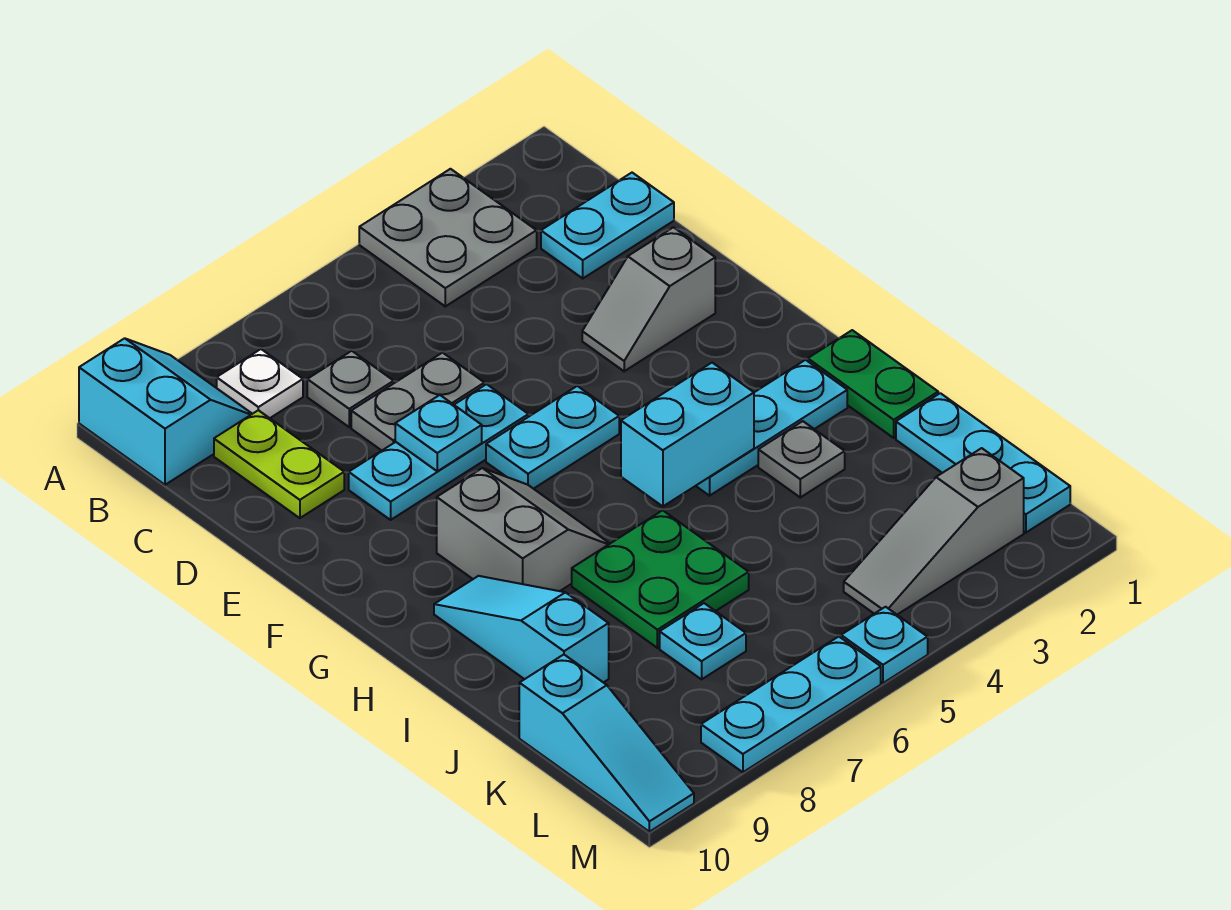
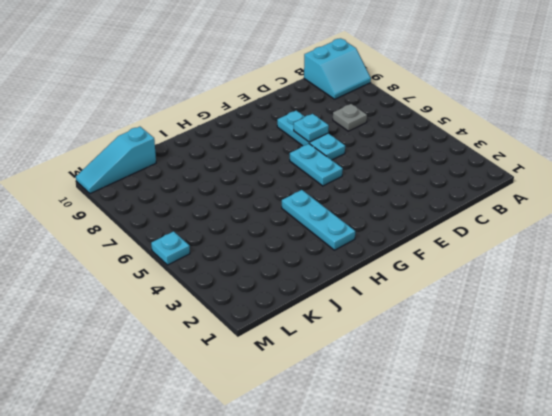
none -> grey plate A3:B4 level 1
none -> white plate B8 level 1
none -> cyan plate C1:C2 level 1

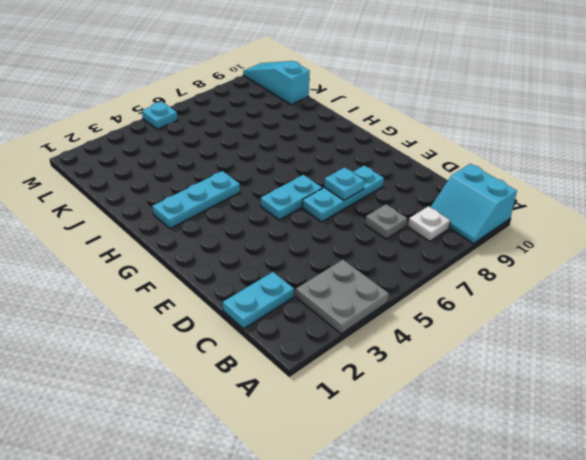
none -> lime plate C9:D9 level 1
none -> grey plate D6:D7 level 1
none -> grey slope E2:E3 level 1 top 2

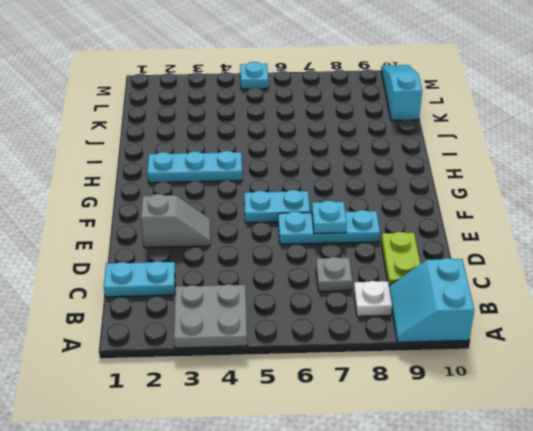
none -> grey plate D6:D7 level 1
none -> grey slope G7:H8 level 1 top 8
none -> green plate H1:I1 level 1

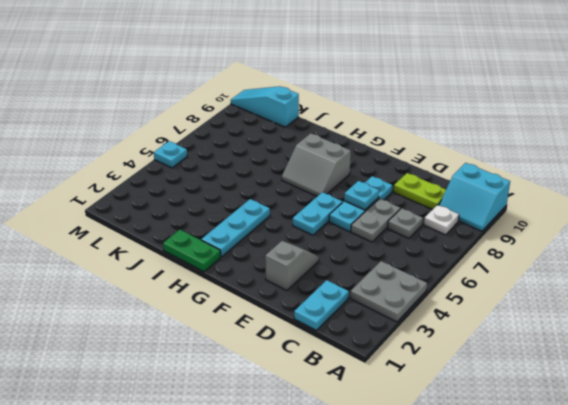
none -> cyan slope H9:J9 level 1 top J
none -> grey plate I3 level 1
none -> green plate I6:J7 level 1

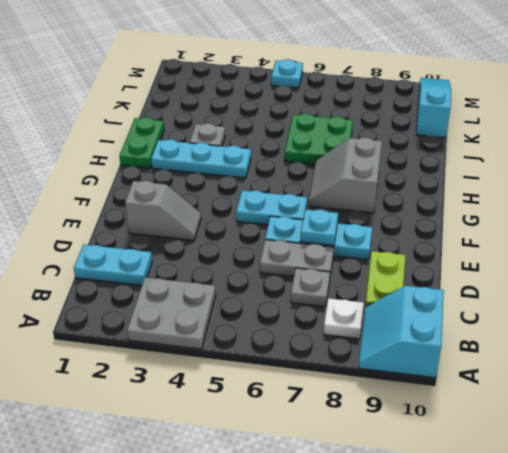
none -> cyan slope H9:J9 level 1 top J
none -> cyan plate J1:L1 level 1
none -> cyan plate K7 level 1

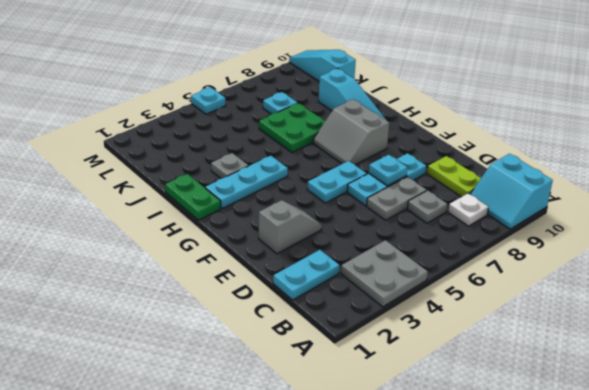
none -> cyan plate J1:L1 level 1
none -> grey slope L2:L4 level 1 top 2
none -> cyan plate M6:M8 level 1

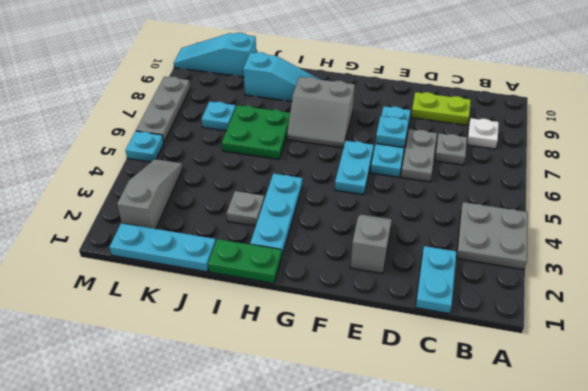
grey plate M6:M8 level 1 -> cyan plate M6:M8 level 1
none -> cyan slope A9:B10 level 1 top 10
none -> cyan brick H4:H5 level 2

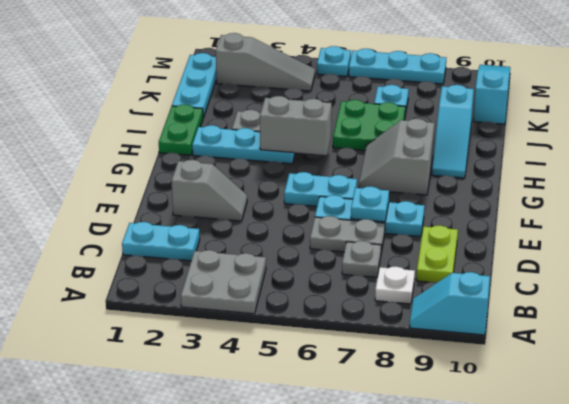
cyan slope A9:A10 level 1 top 10 -> cyan slope A9:B10 level 1 top 10
grey brick H4:H5 level 2 -> cyan brick H4:H5 level 2

